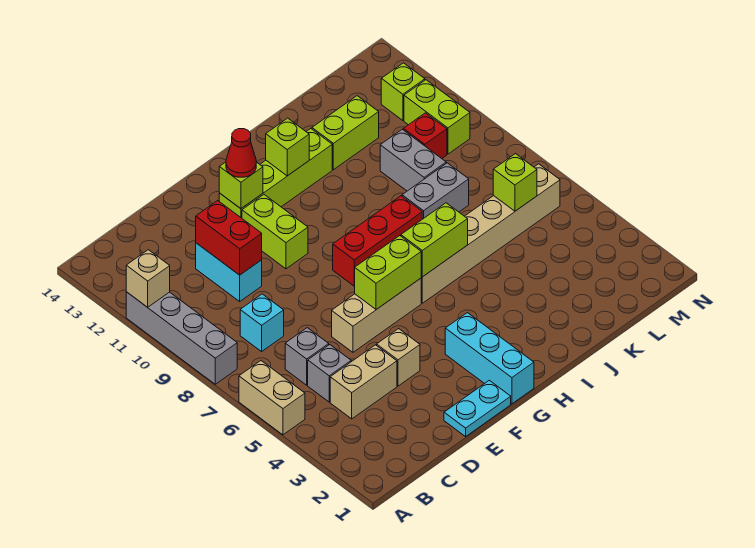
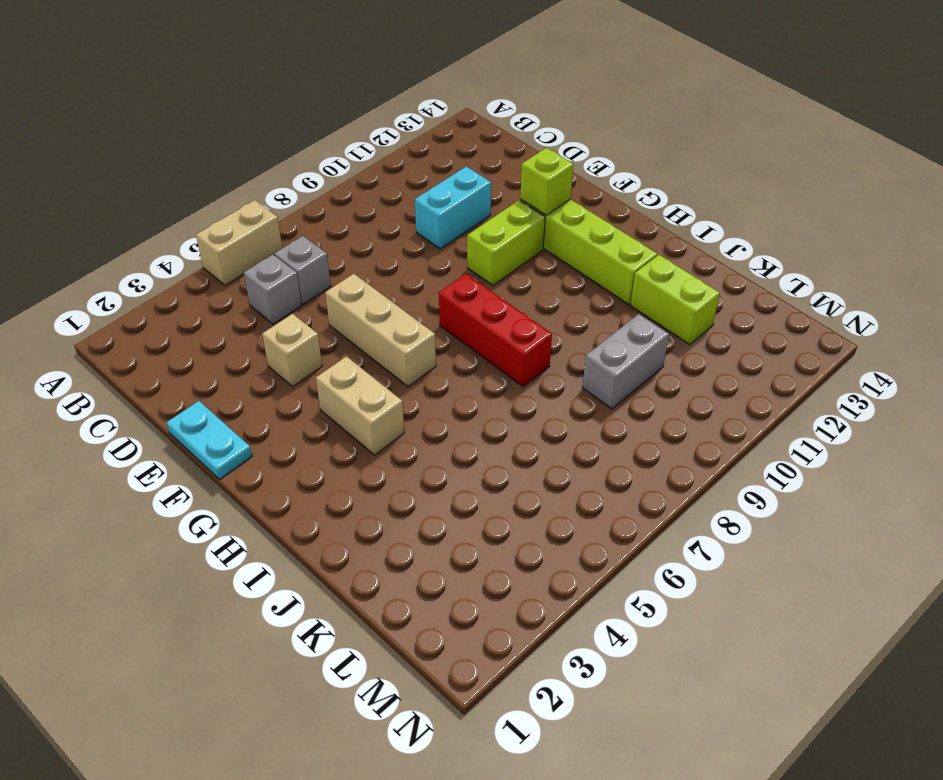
tan brick G4:H4 level 1 -> tan brick C4:D4 level 1
none -> grey brick A8:A11 level 1
none -> cyan brick C8 level 1
none -> cyan brick G1:G3 level 1

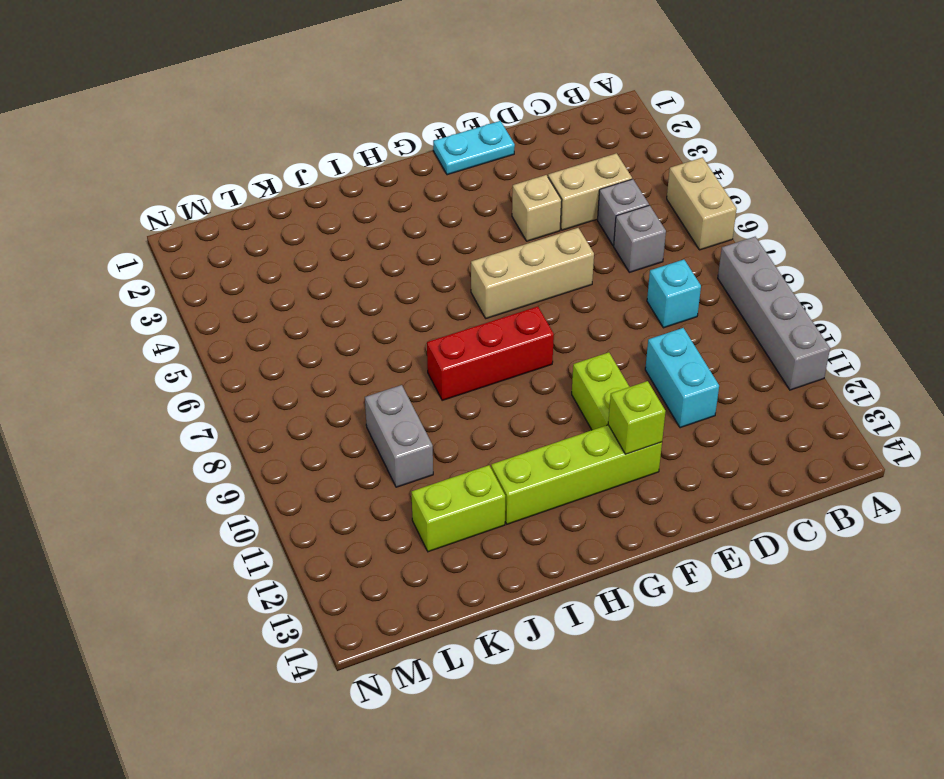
none -> cyan brick G1:G3 level 1
none -> tan brick H6:M6 level 1
none -> grey brick J8:K8 level 1

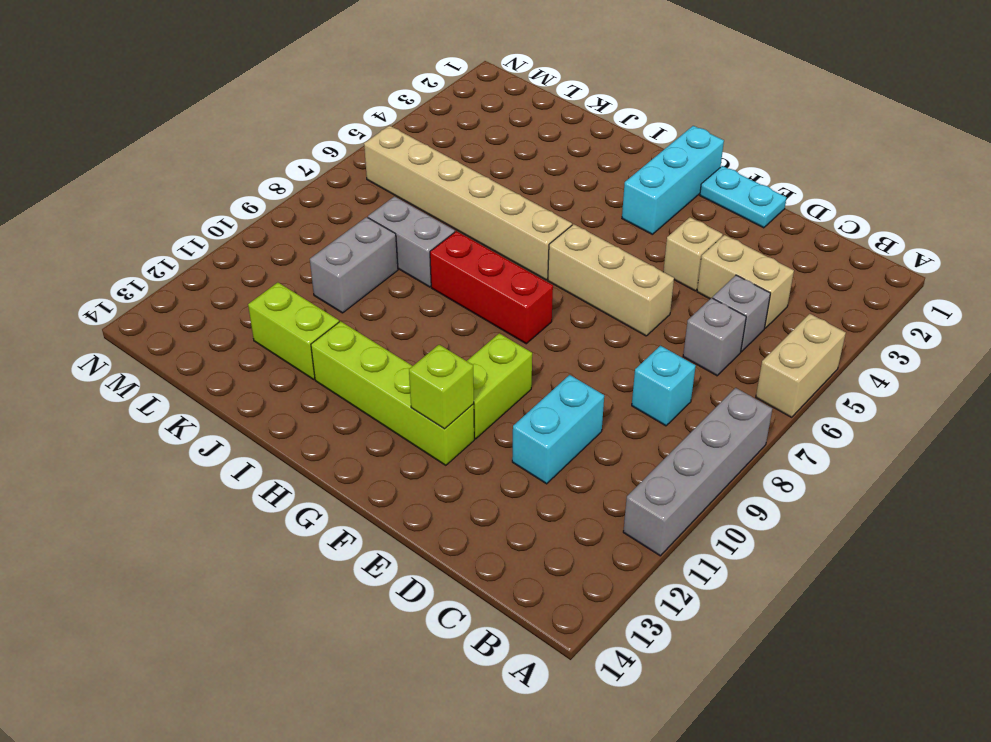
none -> red brick L10 level 1
none -> lime brick M10:M11 level 1
none -> lime brick M12 level 1

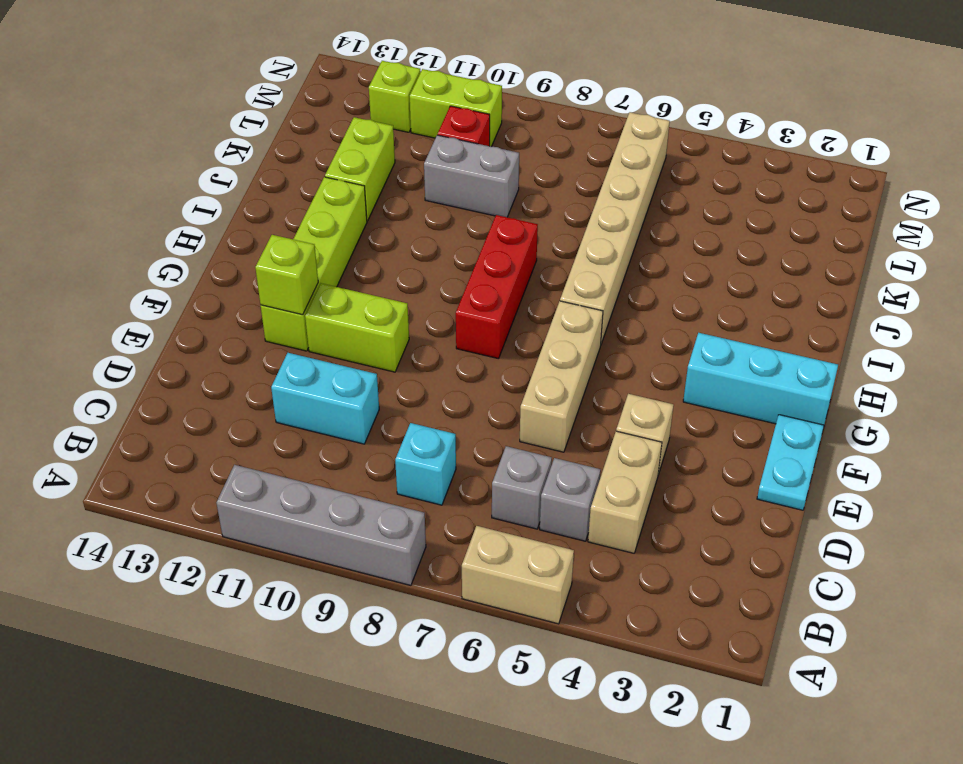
none -> grey brick J8:K8 level 1
none -> tan brick A11 level 2
none -> red brick D10:D11 level 2

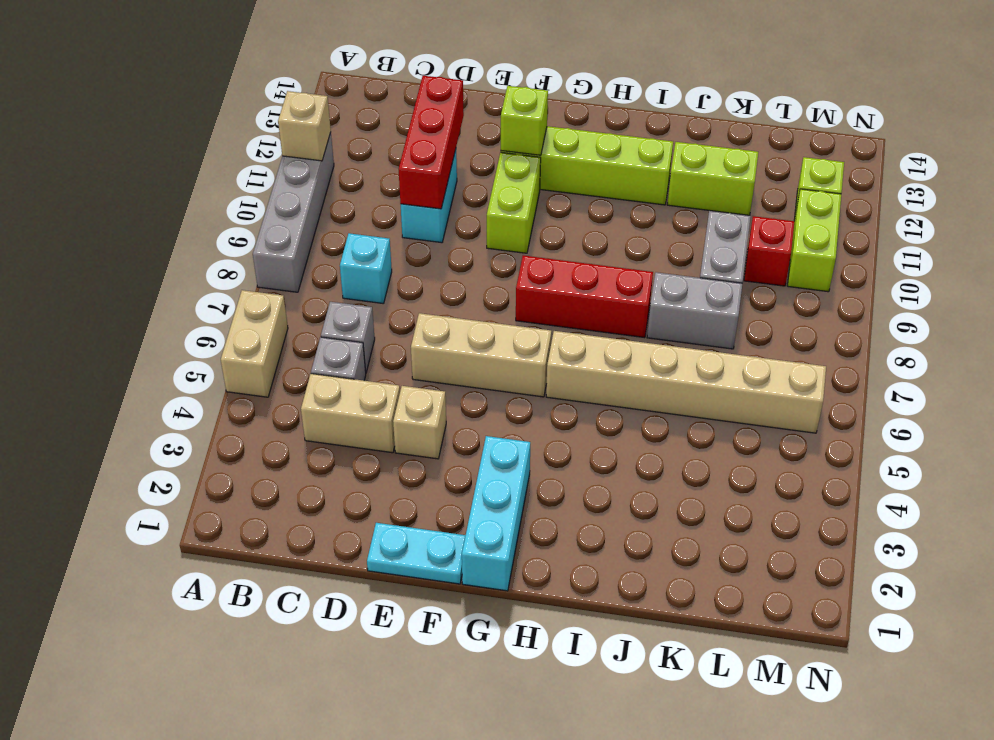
red brick D10:D12 level 2 -> red brick D10:D11 level 2
none -> lime brick F6:G6 level 2
none -> lime brick H6:I6 level 2
none -> lime brick H12 level 2

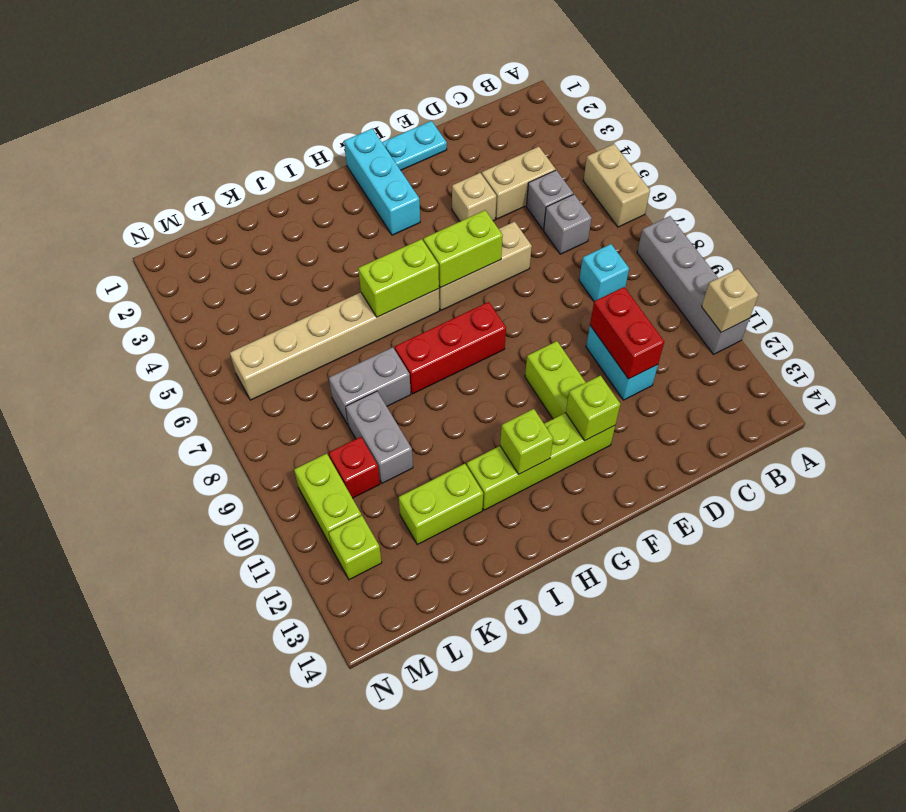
none -> lime brick L6 level 2
none -> red cone F12 level 3

